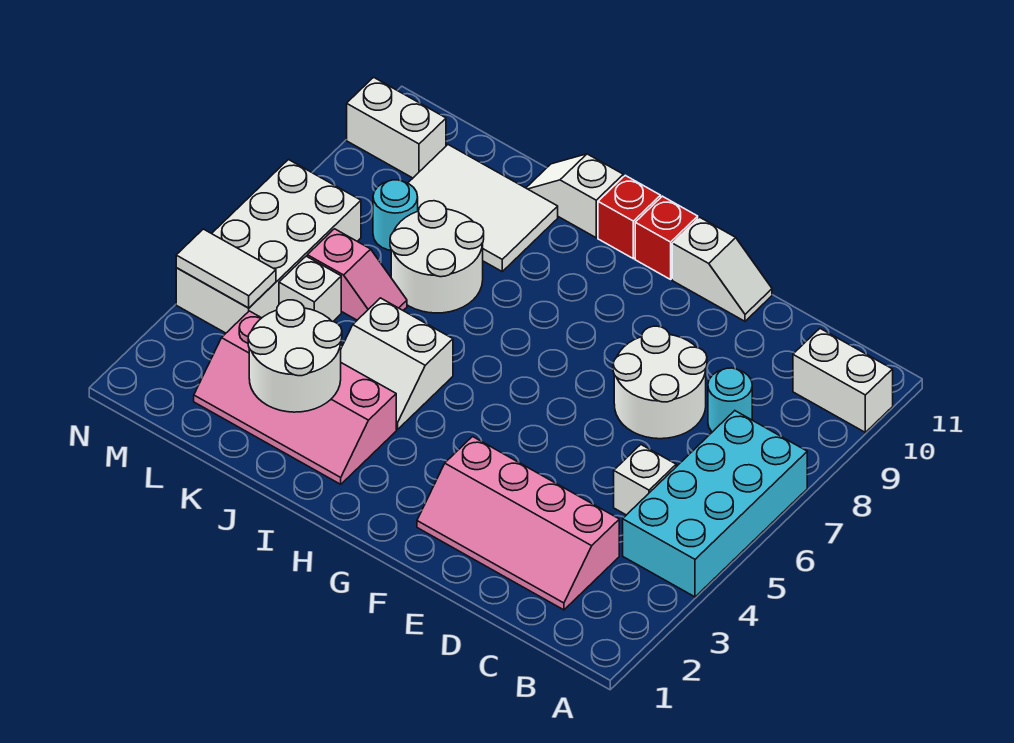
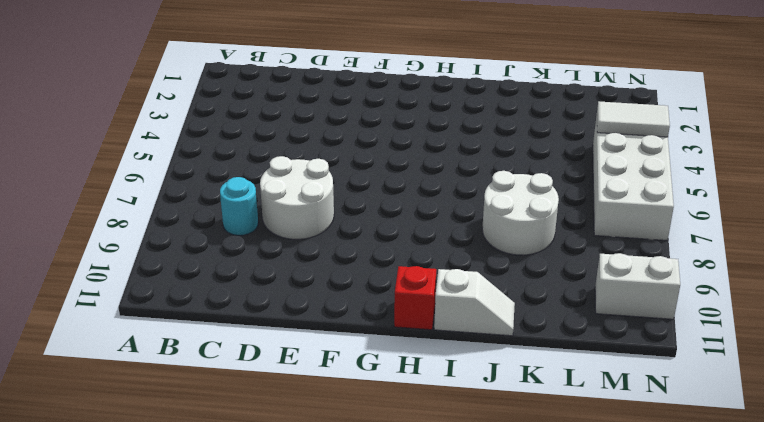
none -> cyan brick A4:B7 level 1
none -> white brick A10:B10 level 1
none -> pink slope C2:F3 level 1 top 3

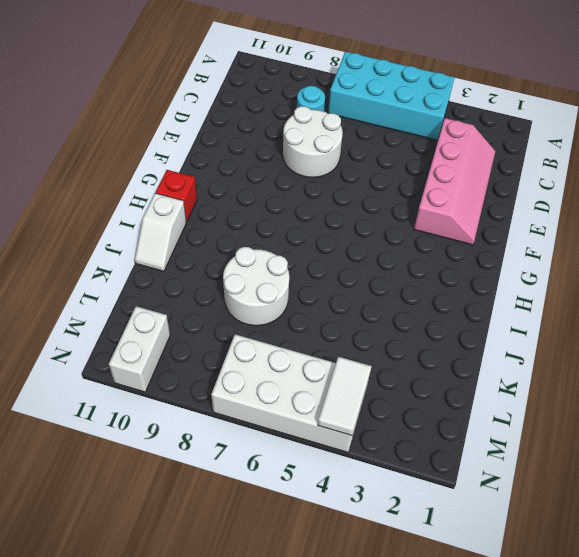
none -> white brick A10:B10 level 1
none -> white brick C5 level 1
none -> white slope E11:F11 level 1 top F

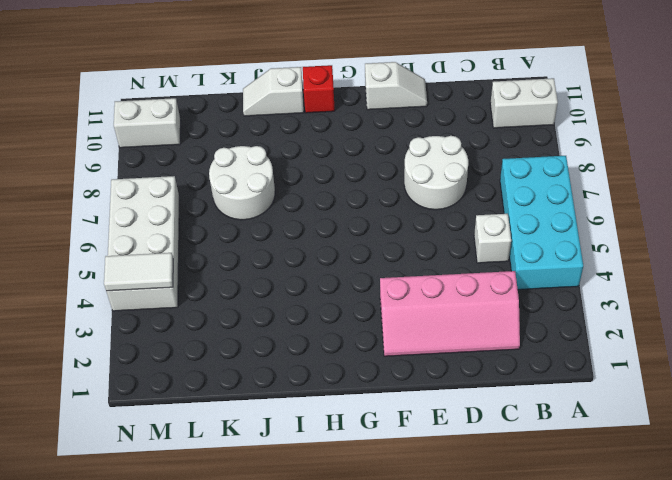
none -> cyan round brick C8 level 1
none -> red brick G11 level 1
none -> pink slope I2:L3 level 1 top 3

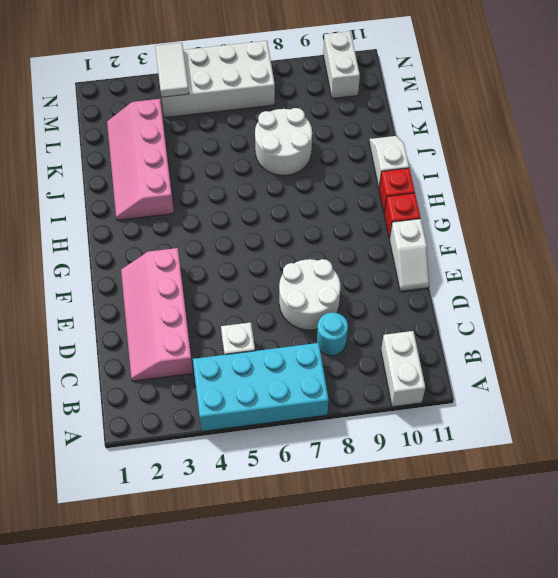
none -> white slope I4:J5 level 1 top 5
none -> white tile J9:L10 level 1
none -> pink slope K6:L6 level 1 top L

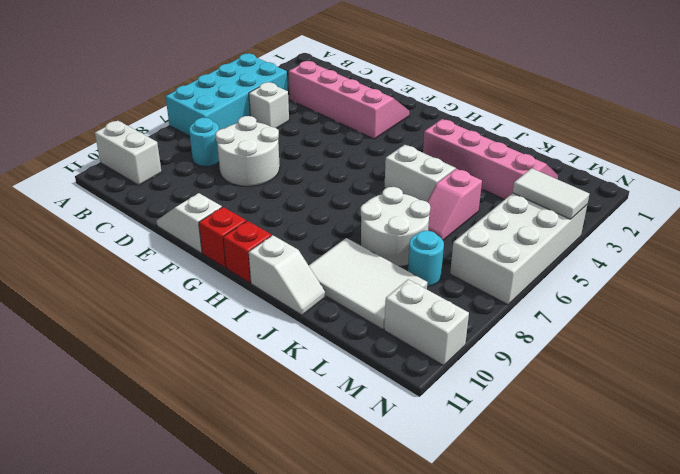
pink slope K5:K6 level 1 top 5 -> pink slope K6:L6 level 1 top L
none -> white brick L5 level 1
none -> white round brick J2:K3 level 2

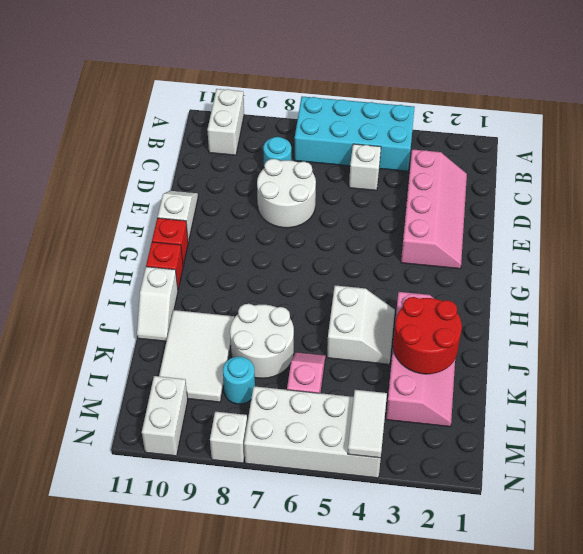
red round brick J2:K3 level 2 -> white round brick J2:K3 level 2
white brick N8 level 1 -> white brick L5 level 1

